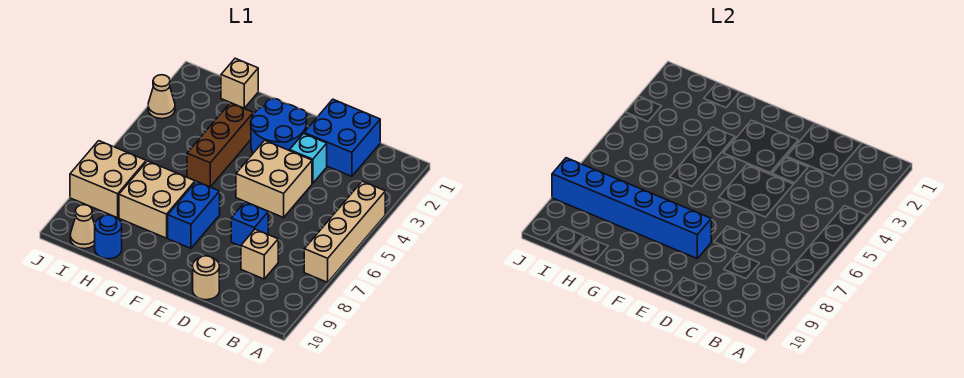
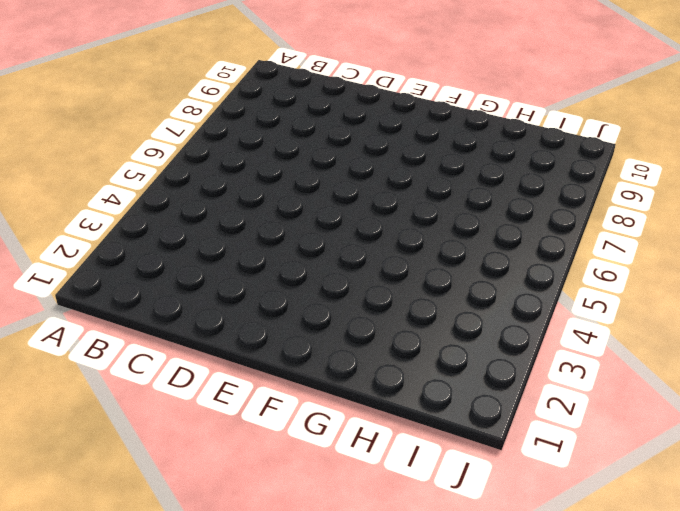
none -> tan brick A4:A7 level 1
none -> blue brick C1:D2 level 1
none -> tan brick C8 level 1

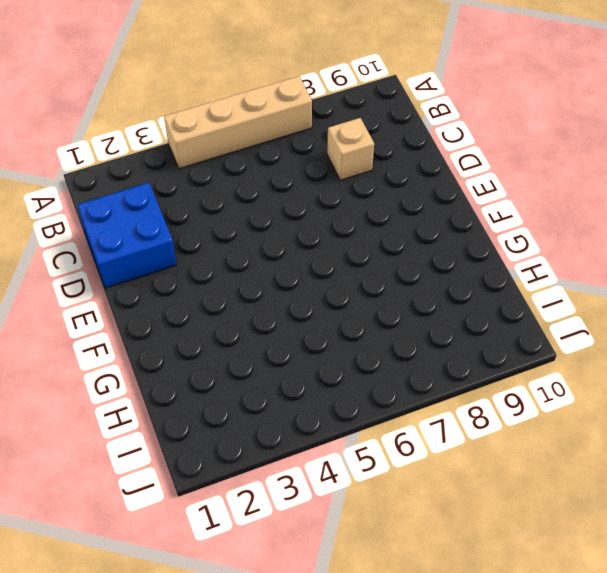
none -> cyan brick D3 level 1
none -> tan brick D4:E5 level 1
none -> blue brick D7 level 1

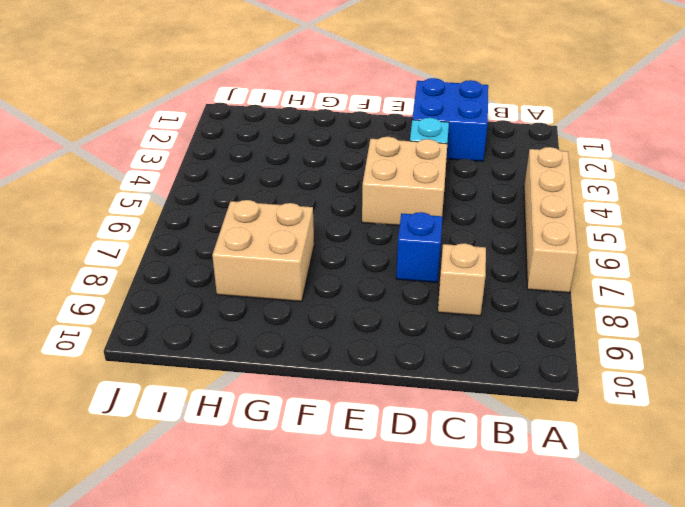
none -> tan round brick D10 level 1
none -> blue round brick E2:F3 level 1
none -> blue brick F7:F8 level 1

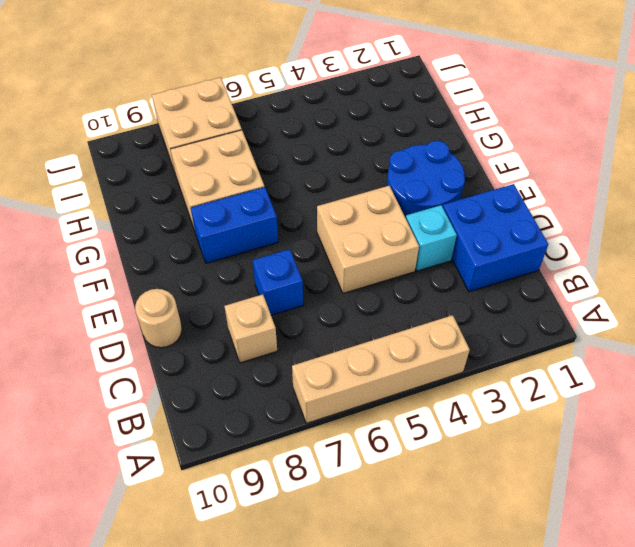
none -> brown brick G3:G5 level 1
none -> tan brick H1 level 1
none -> blue round brick H10 level 1

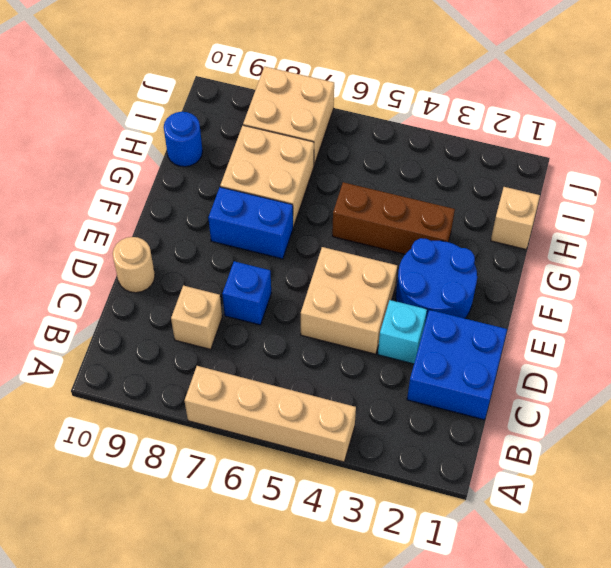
none -> tan cone I10 level 1
none -> tan cone J3 level 1
none -> blue brick E8:J8 level 2

